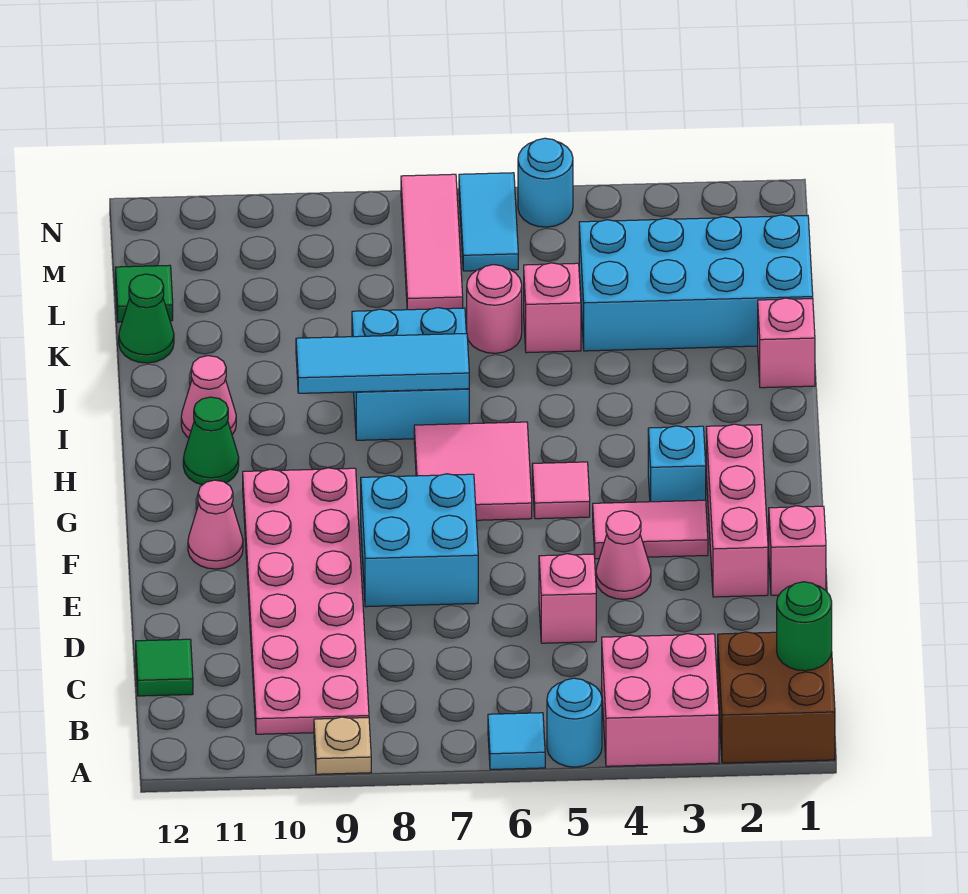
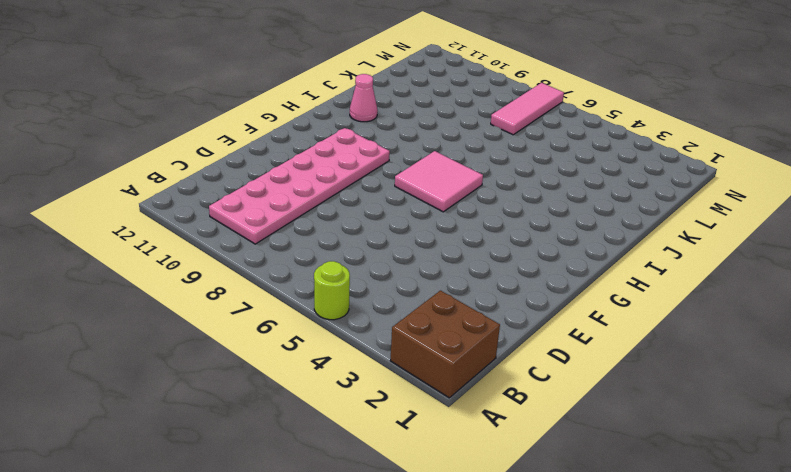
lime round brick A5 level 1 -> cyan round brick A5 level 1
none -> pink brick A3:B4 level 1
none -> cyan tile A6 level 1
none -> tan plate A9 level 1
none -> green tile C12 level 1

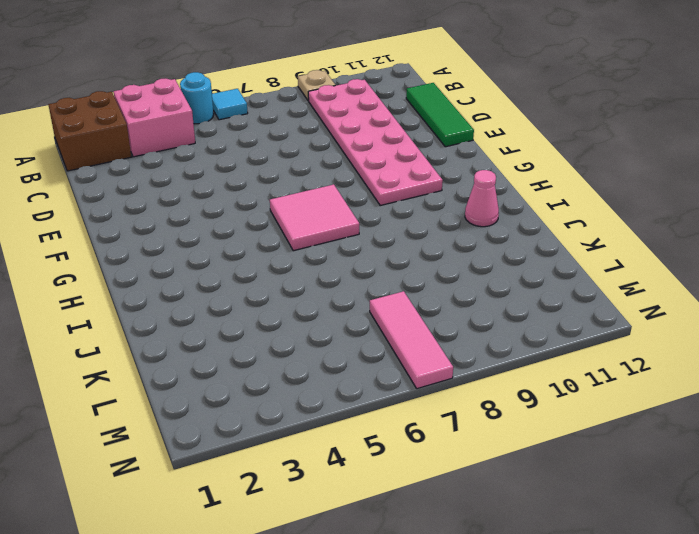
green tile C12:E12 level 1 -> green tile C12 level 1
none -> pink brick D5 level 1
none -> pink brick E1 level 1
none -> pink brick E2:G2 level 1
none -> pink cone E4 level 1

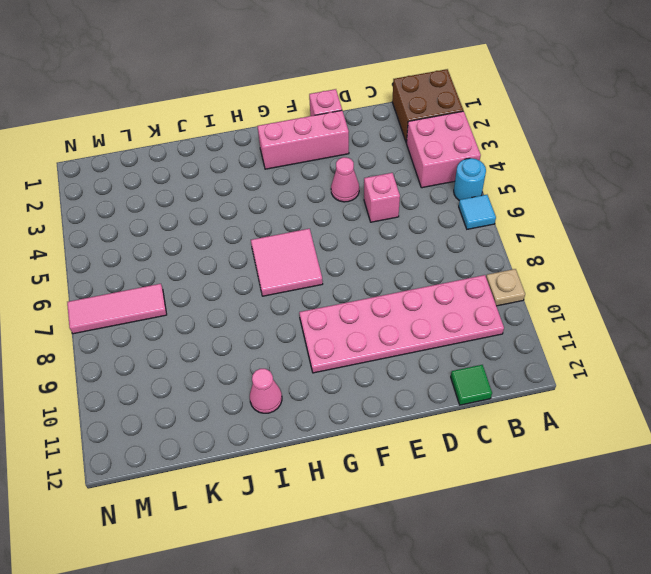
none -> cyan brick E7:F8 level 1
none -> pink tile F3:F4 level 1
none -> pink cone F11 level 1
none -> cyan brick G3 level 1

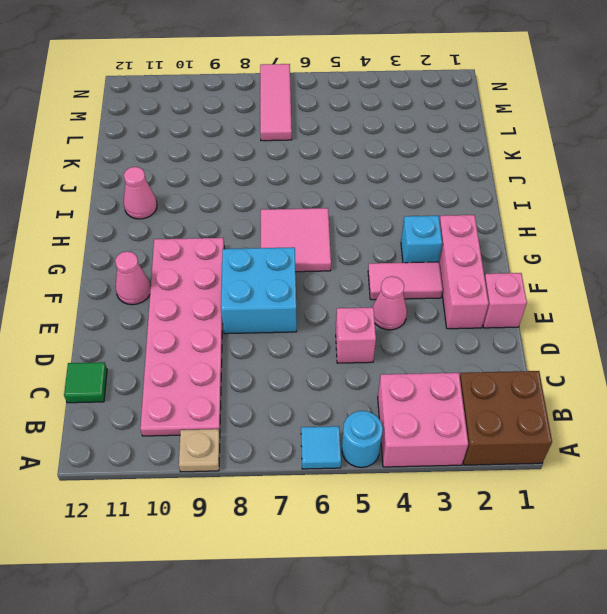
none -> pink tile G5 level 1
none -> green cone H11 level 1
none -> cyan brick I7:J8 level 1
none -> pink brick J1 level 1

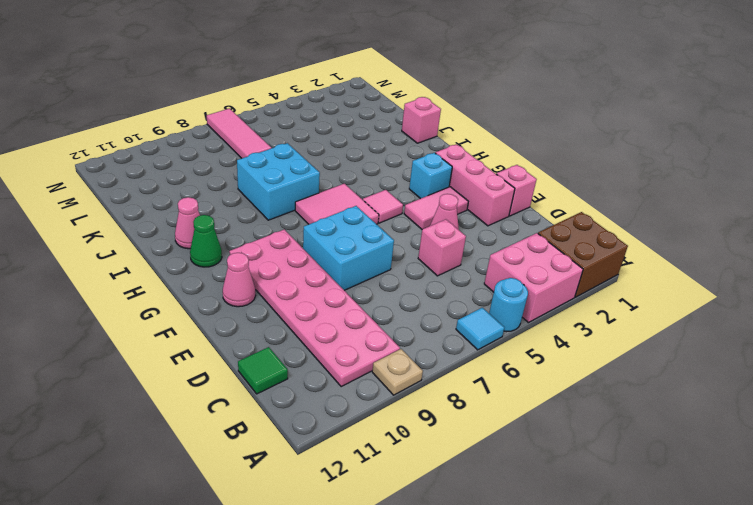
none -> cyan brick K1:L4 level 1
none -> pink brick K5 level 1
none -> pink round brick K6 level 1
none -> green cone K12 level 1

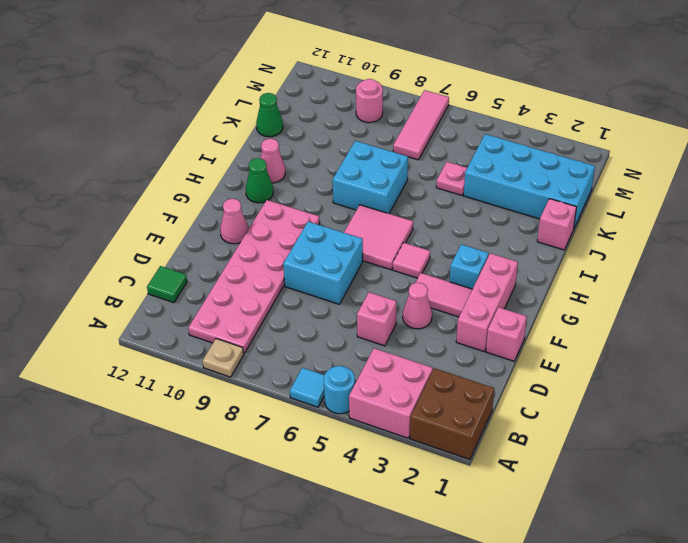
pink plate K5 level 1 -> pink brick K5 level 1
pink round brick M9 level 1 -> pink round brick K6 level 1
none -> green tile L12 level 1
none -> cyan tile M6:N6 level 1
none -> cyan round brick N5 level 1
none -> green round brick B1 level 2

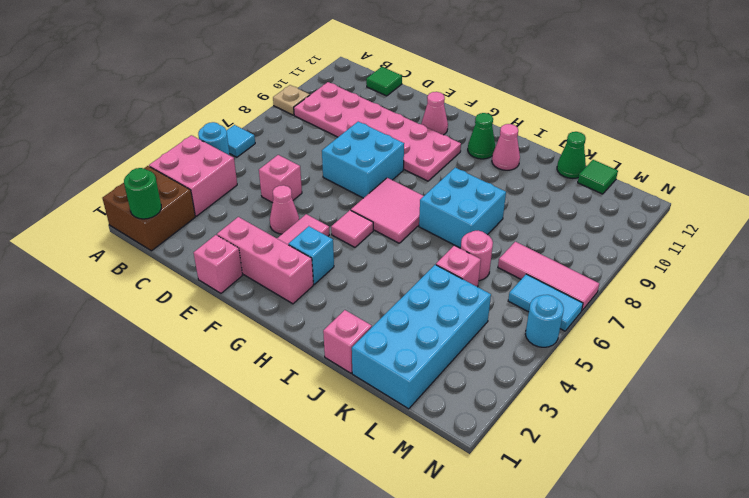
none -> cyan tile I7:I9 level 2

